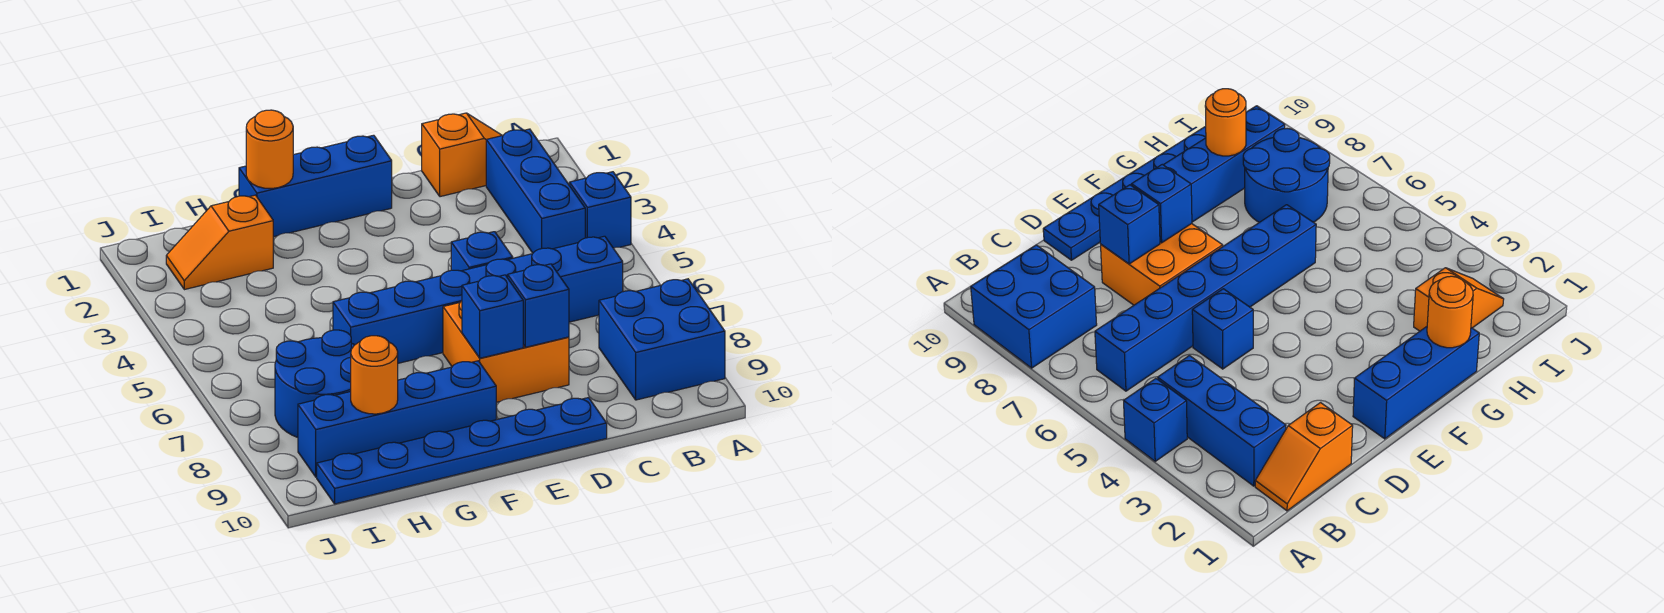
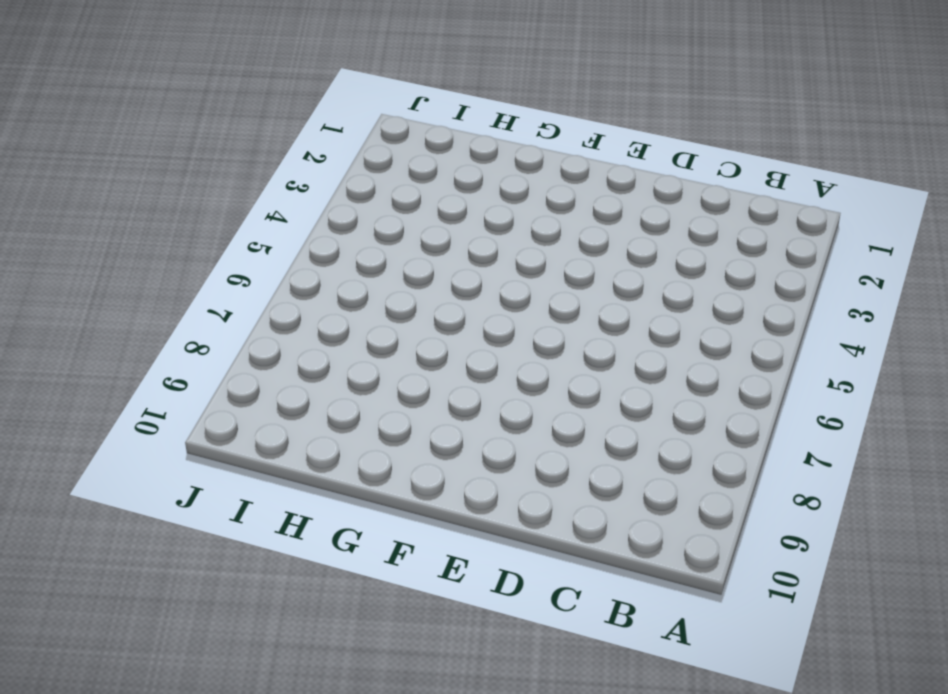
none -> blue brick A4 level 1
none -> blue brick A8:B9 level 1
none -> orange slope B1:C1 level 1 top C

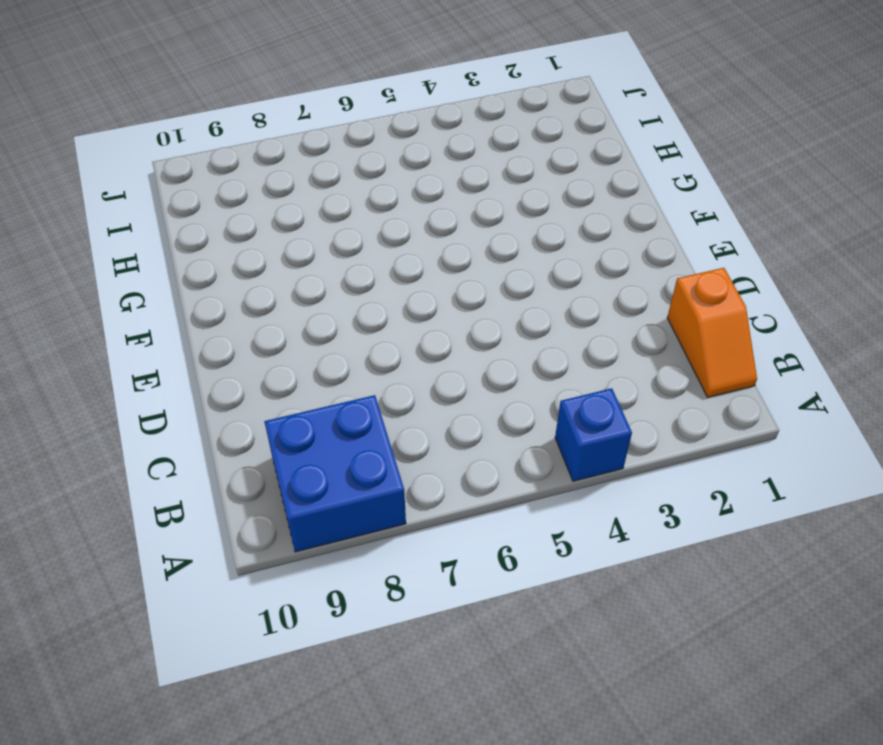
none -> blue brick B2:B4 level 1
none -> blue brick B6:G6 level 1
none -> blue brick D5 level 1

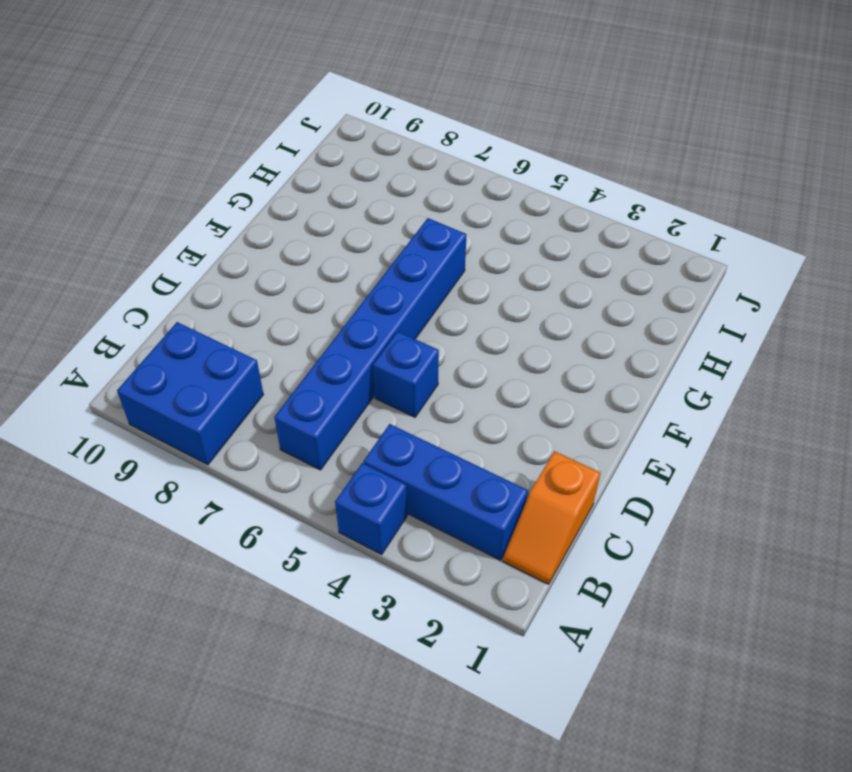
none -> orange brick D7:E8 level 1
none -> blue plate D10:I10 level 1
none -> blue brick E1:G1 level 1

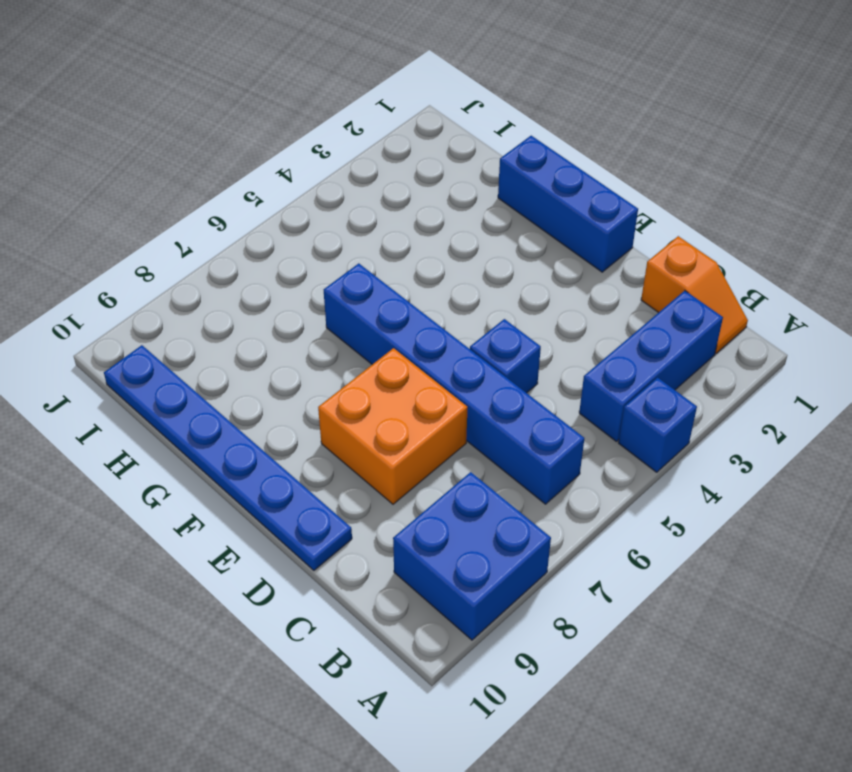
none -> blue brick F9:I9 level 1
none -> orange slope H2:I2 level 1 top H
none -> blue round brick H7:I8 level 1

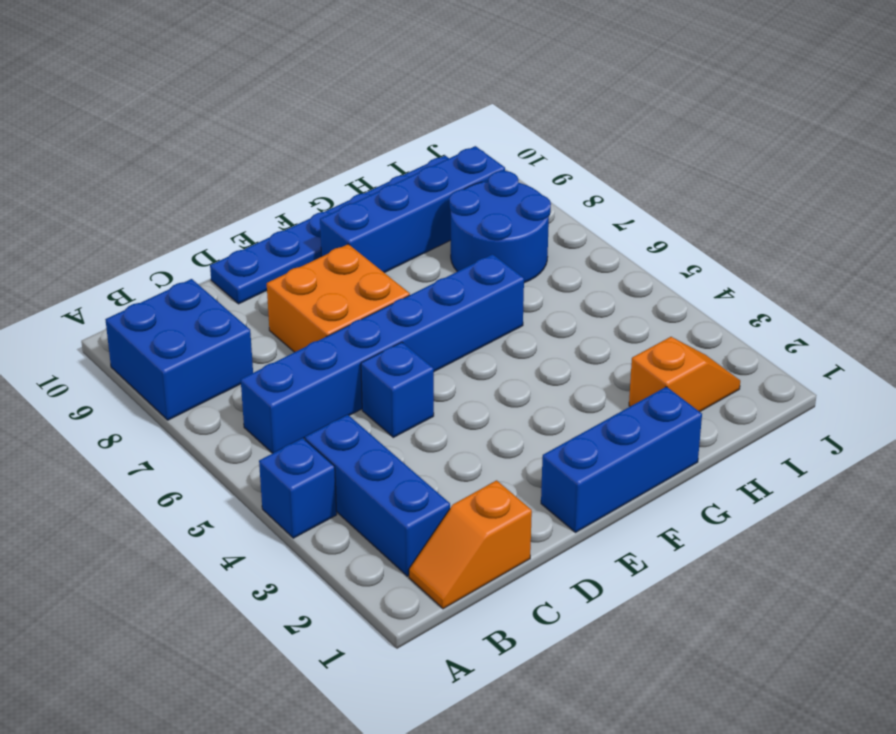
none -> blue brick D8 level 2
none -> blue brick E8 level 2
none -> orange round brick G1 level 2

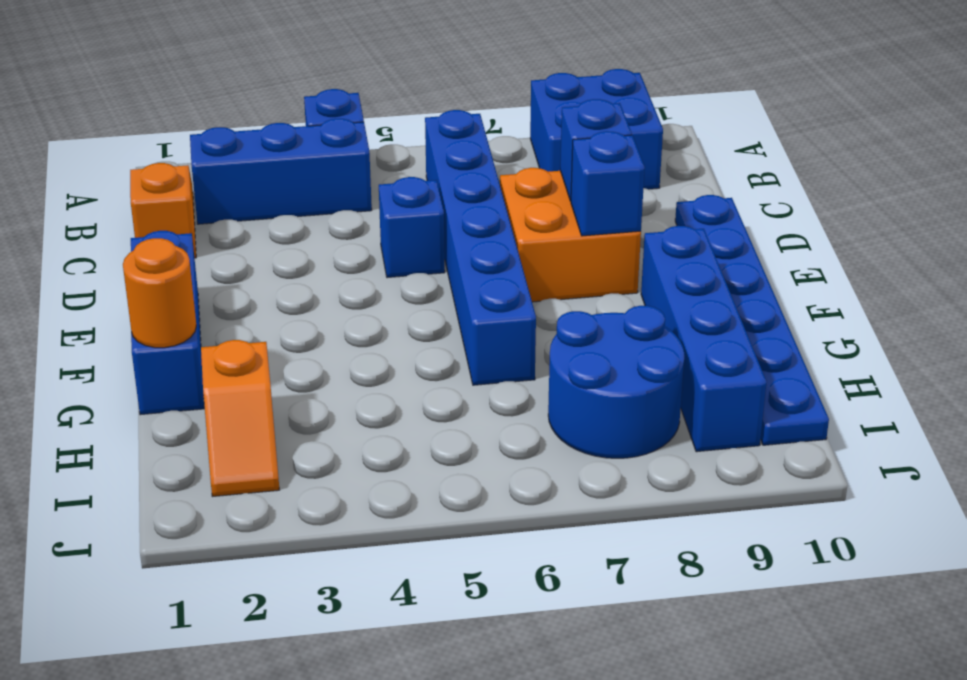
none -> orange round brick H9 level 2

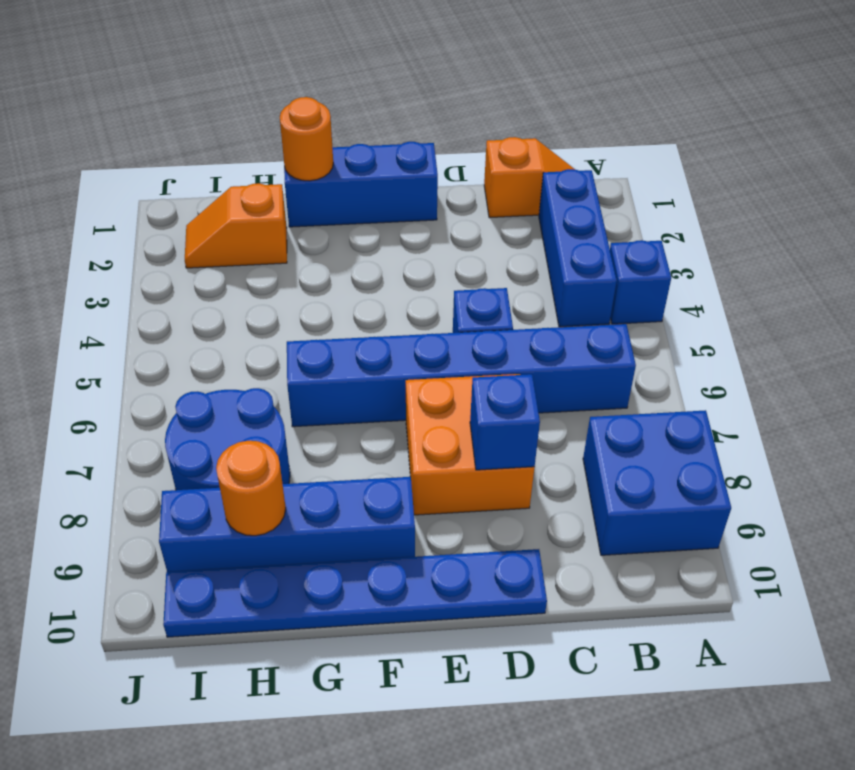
none -> blue brick E8 level 2

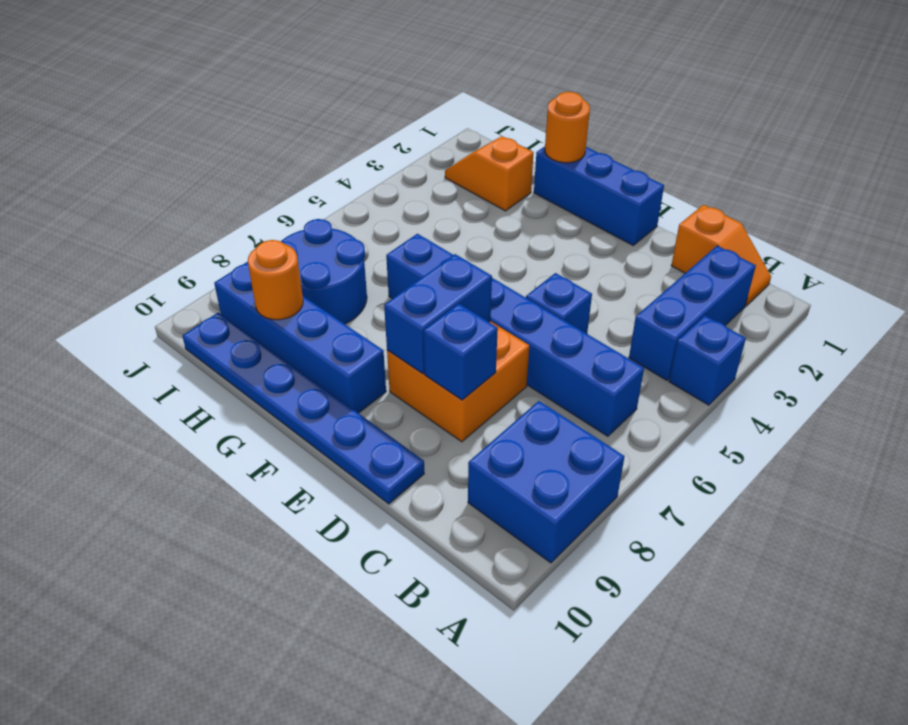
blue brick E7:E8 level 2 -> blue brick E8 level 2

